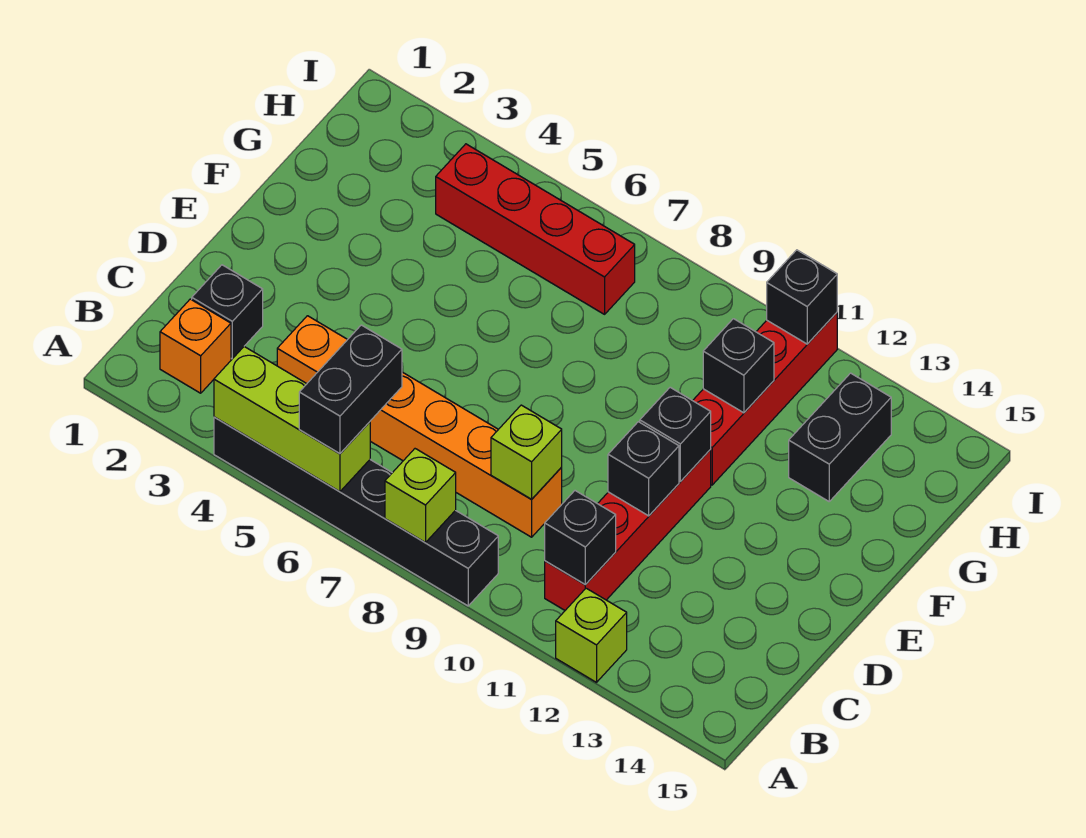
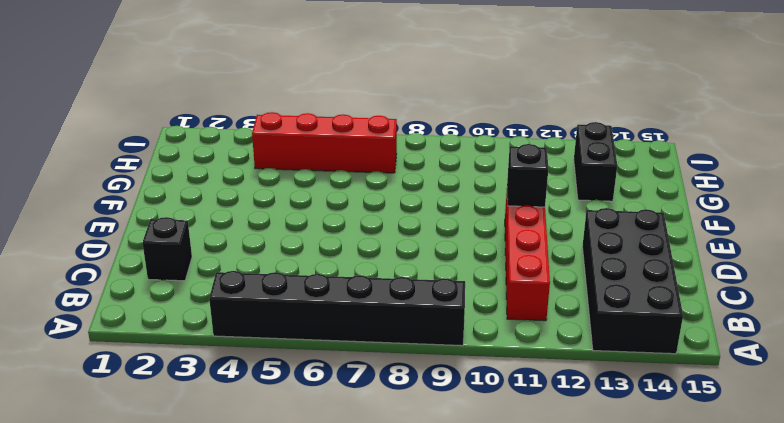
black brick A13:D14 level 1 -> none
none -> lime brick A12 level 1
none -> orange brick B2 level 1
none -> orange brick C4:C9 level 1

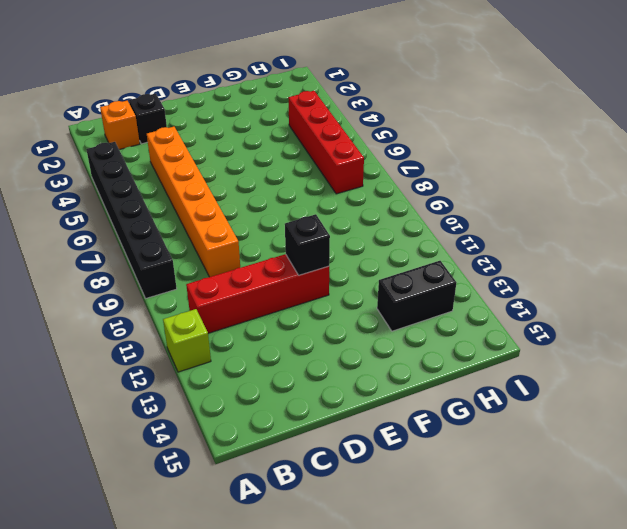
none -> red brick F11:I11 level 1
none -> lime brick A4:A6 level 2
none -> lime brick A8 level 2

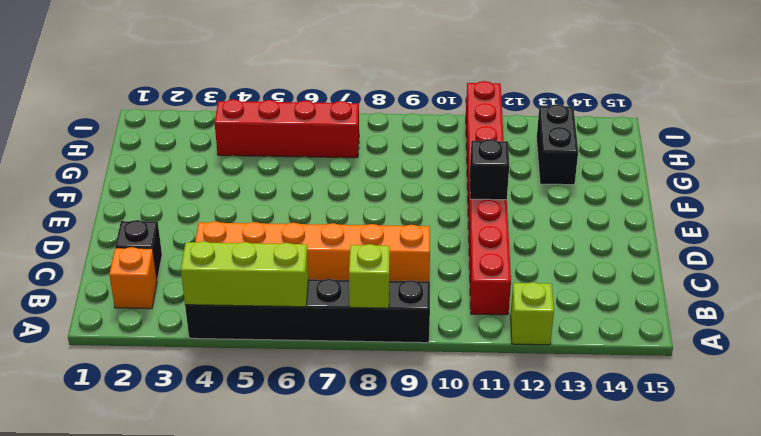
none -> black brick B11 level 2
none -> lime brick C9 level 2
none -> black brick D11 level 2

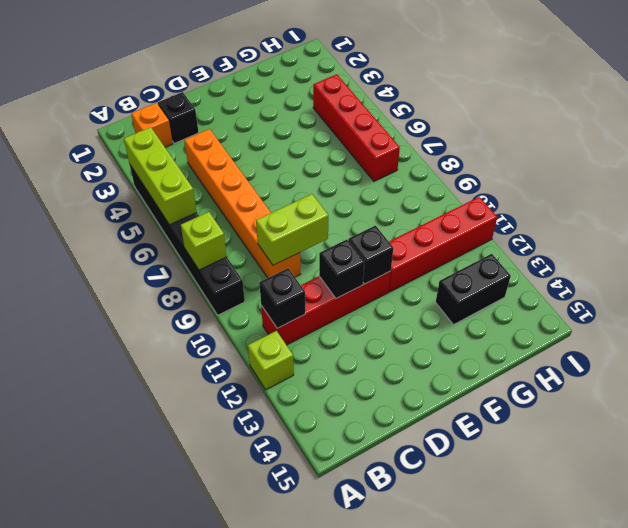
lime brick C9:D9 level 2 -> lime brick C9 level 2
none -> black brick G11 level 2
none -> black brick I11 level 2
none -> black brick A6:B6 level 3

